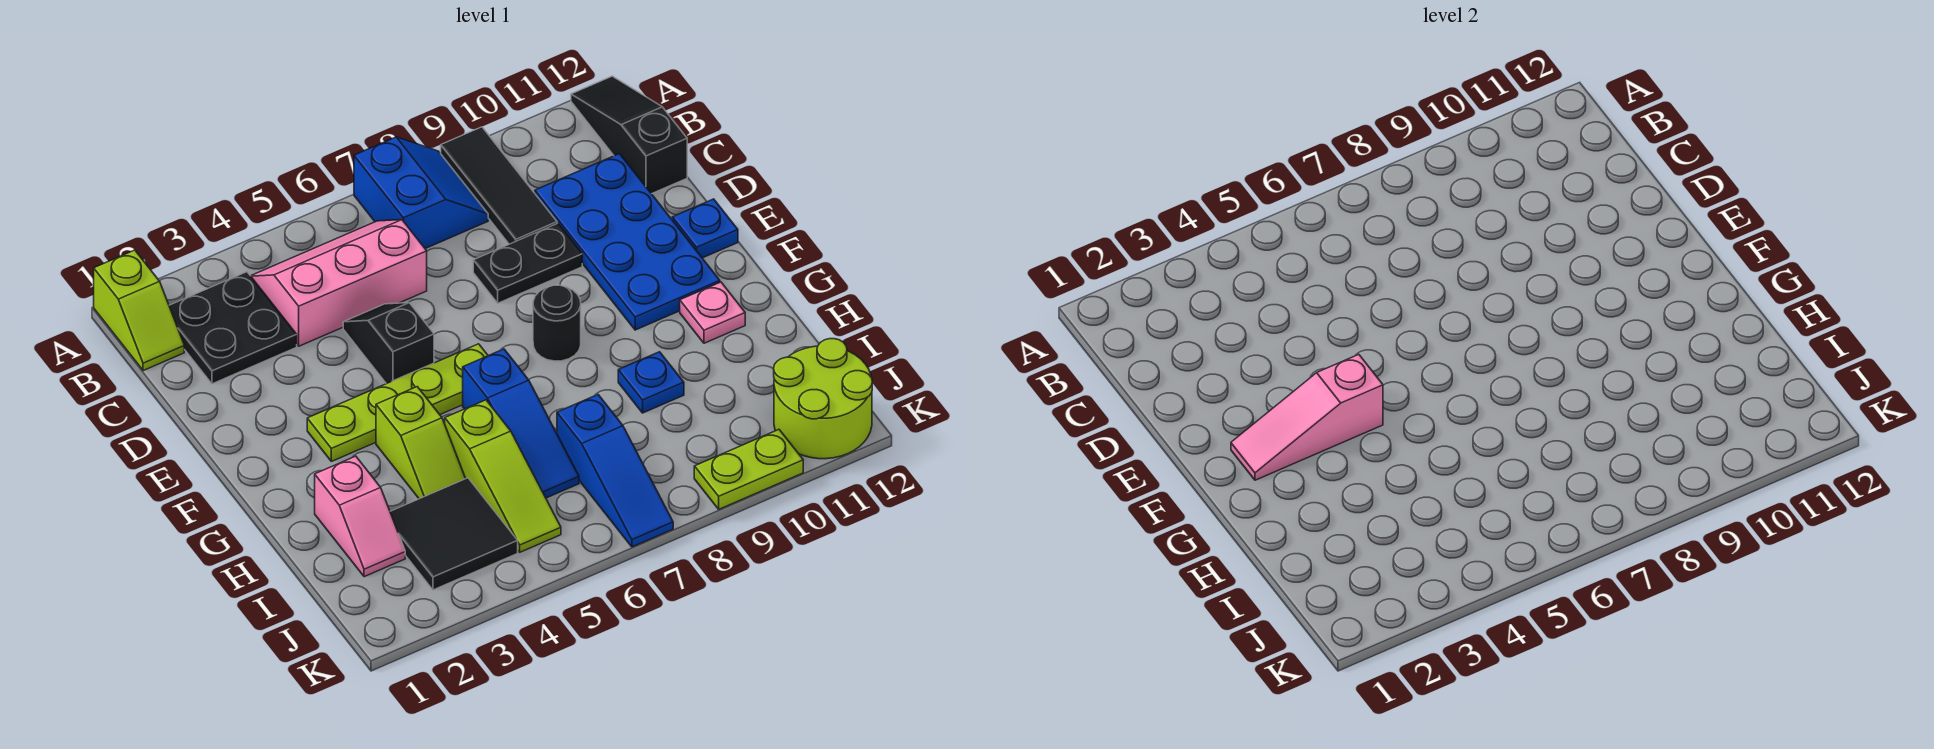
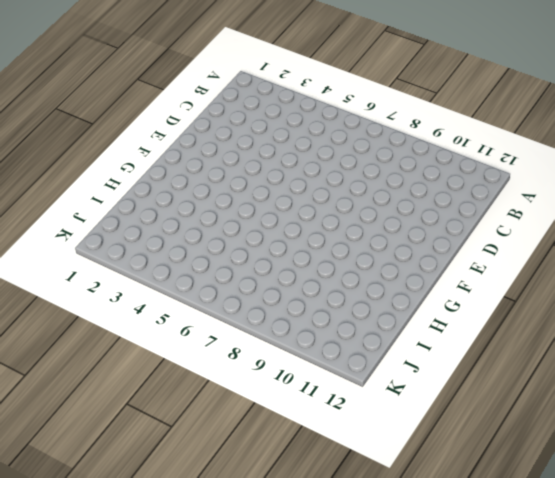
none -> lime slope A1:B1 level 1 top A
none -> blue slope A7:B8 level 1 top 7
none -> black tile A9:C9 level 1

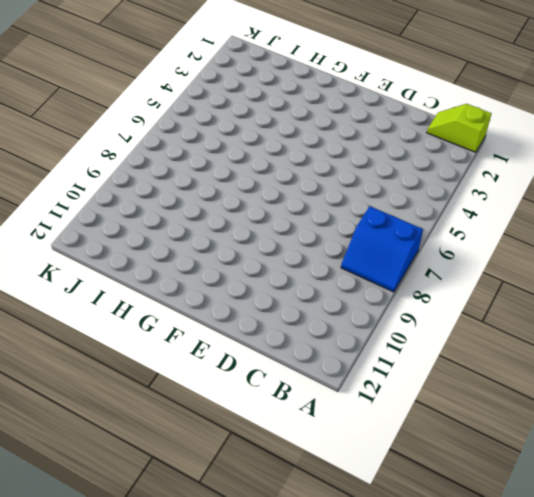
none -> black tile A9:C9 level 1
none -> black slope A12:C12 level 1 top C
none -> black plate B2:C3 level 1

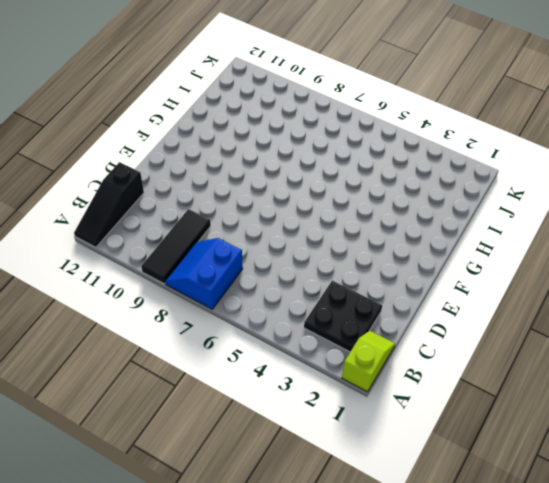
none -> pink slope B4:C6 level 1 top C
none -> blue plate C10:F11 level 1
none -> black slope D5:E5 level 1 top E

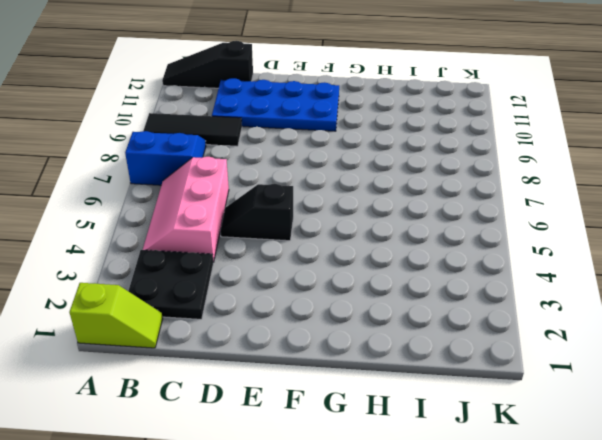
none -> black plate D8:D9 level 1
none -> blue plate E12 level 1
none -> lime plate F3:F6 level 1

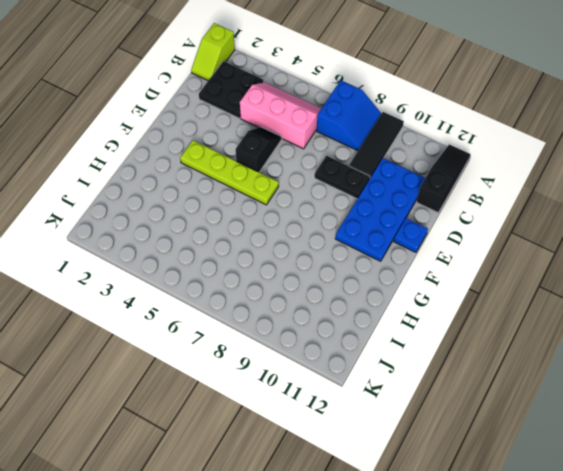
none -> black round brick F8 level 1
none -> lime slope G4:H4 level 1 top G
none -> blue slope G6:I6 level 1 top G

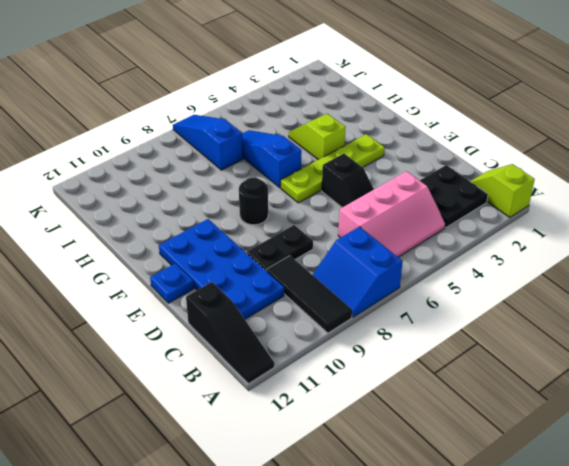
none -> pink plate G11 level 1
none -> pink slope H2:I2 level 1 top H
none -> lime slope H5:J5 level 1 top H

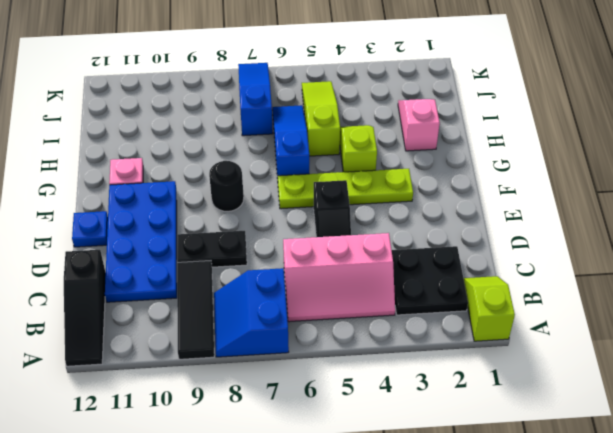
none -> blue plate H9 level 1
none -> black tile I3:J4 level 1
none -> lime round brick J11:K12 level 1

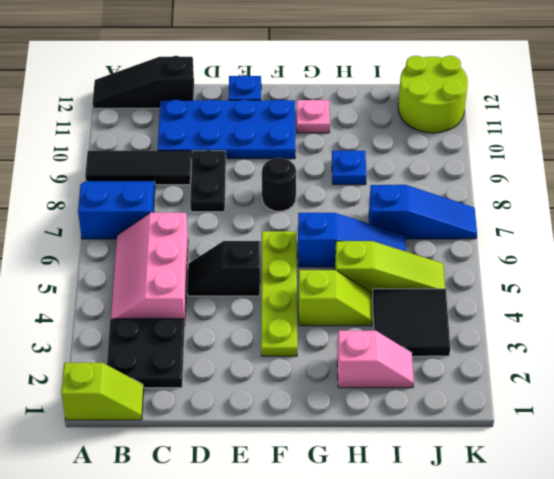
none -> lime plate K9:K10 level 1
none -> pink slope F2:F4 level 2 top 4

